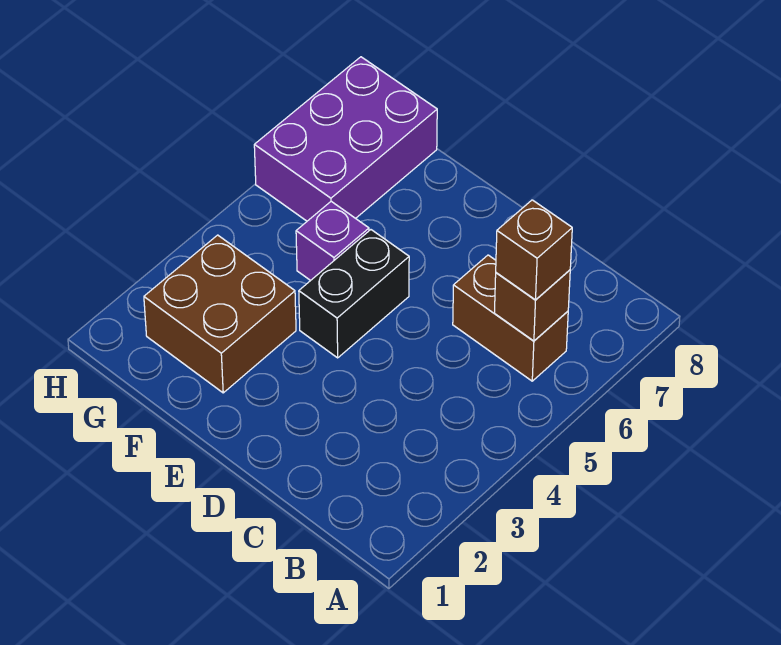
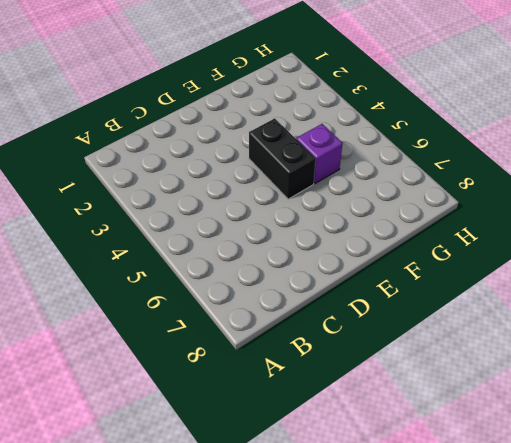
none -> brown brick B6:C6 level 1
none -> brown brick F2:G3 level 1

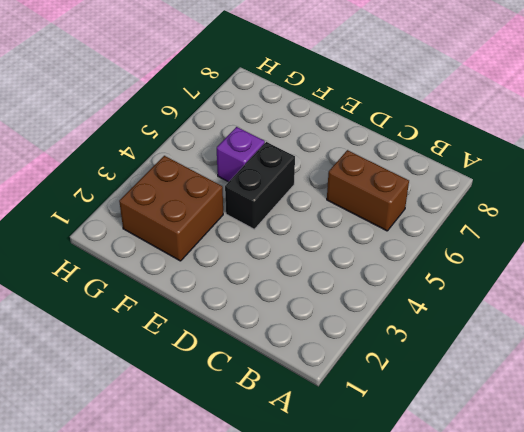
none -> purple brick G6:H8 level 1
none -> brown brick B6 level 2

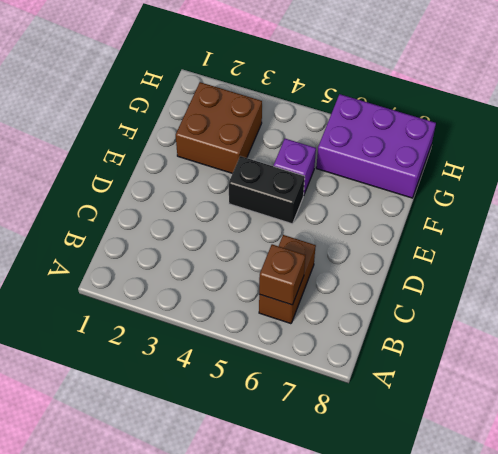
none -> brown brick B6 level 3

